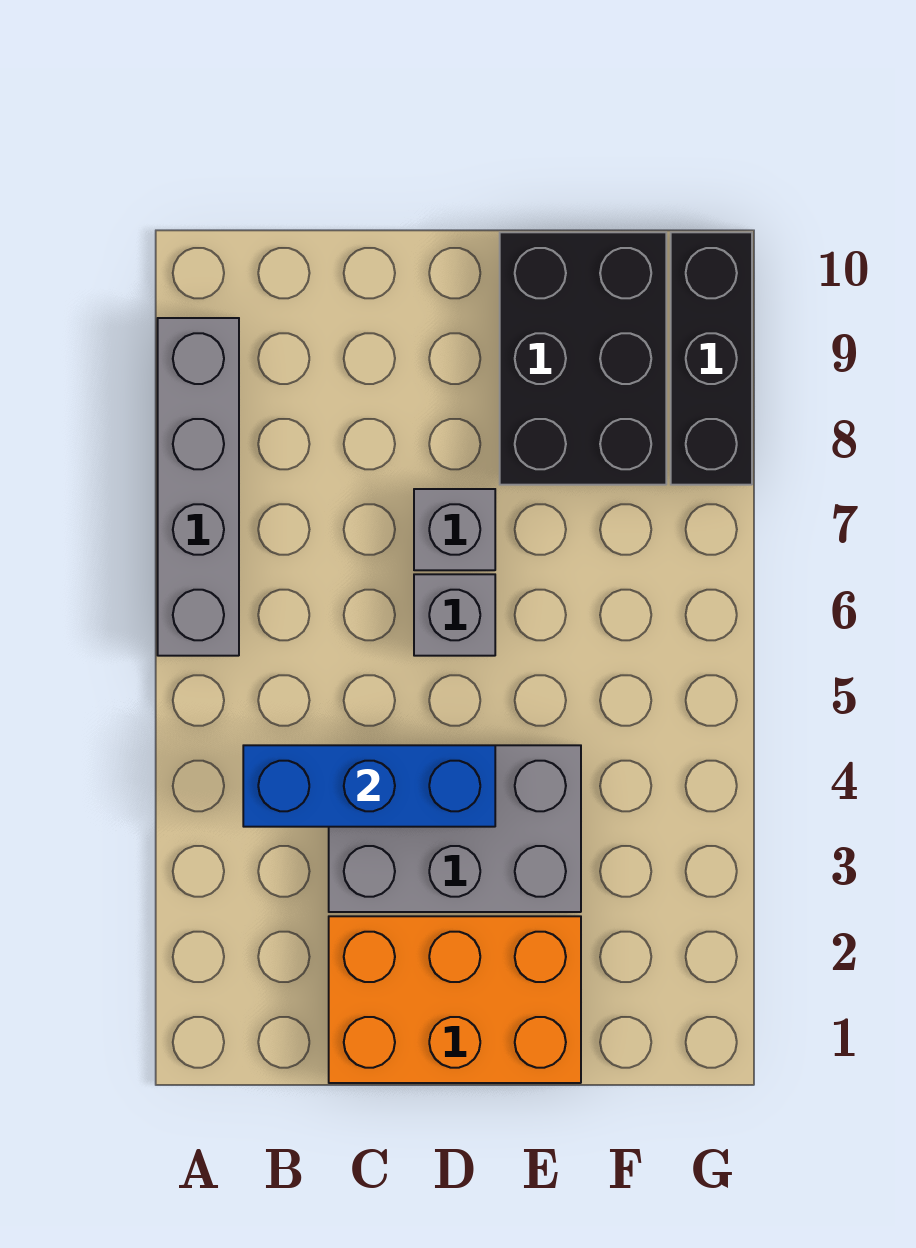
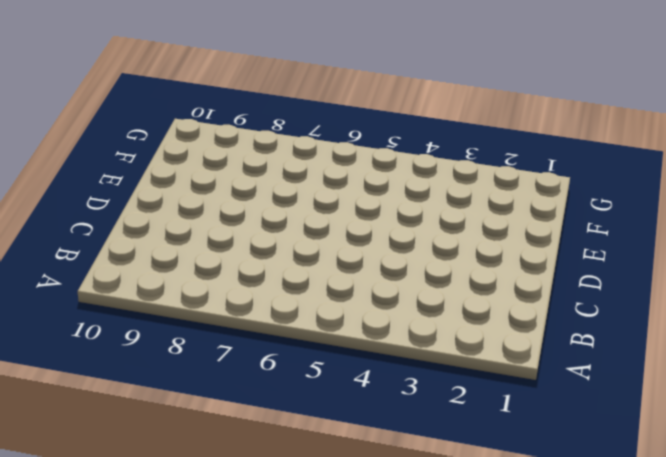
none -> grey brick A6:A9 level 1
none -> orange brick C1:E2 level 1

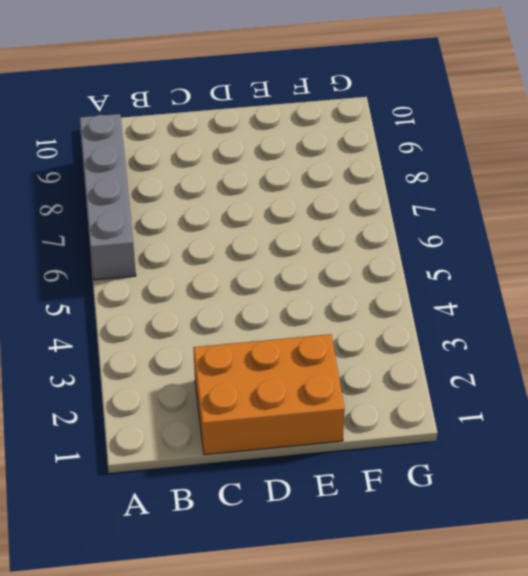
none -> grey brick C3:E4 level 1
none -> grey brick D6 level 1

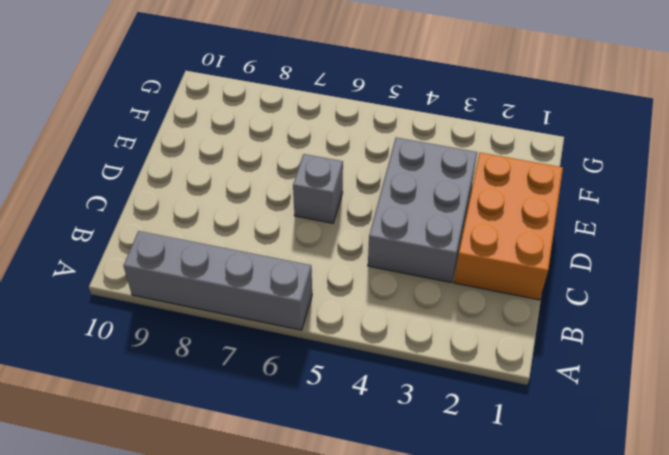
none -> grey brick D7 level 1
none -> black brick E8:F10 level 1

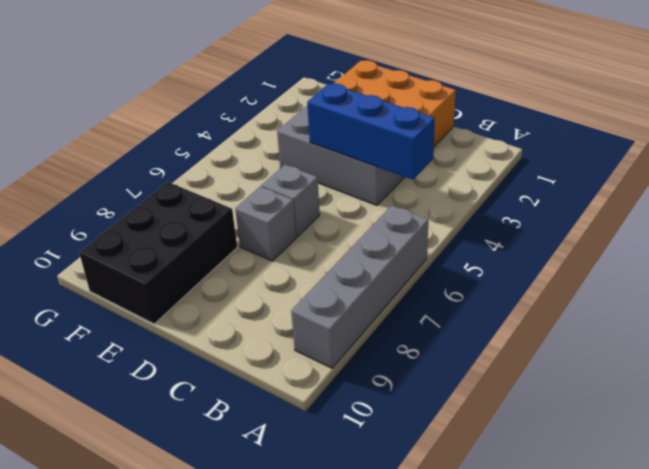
none -> black brick G8:G10 level 1

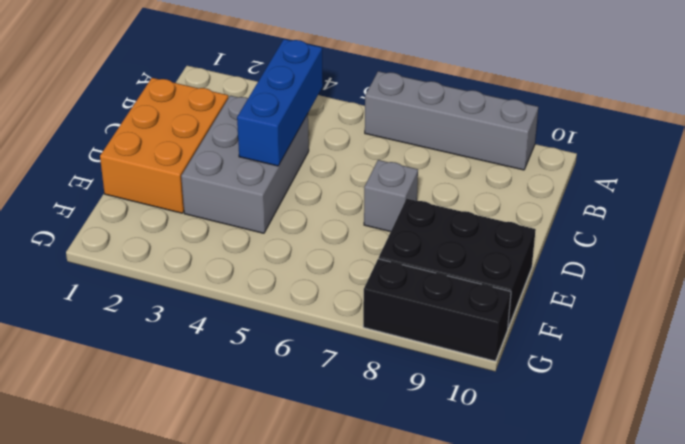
none -> grey brick D6 level 1

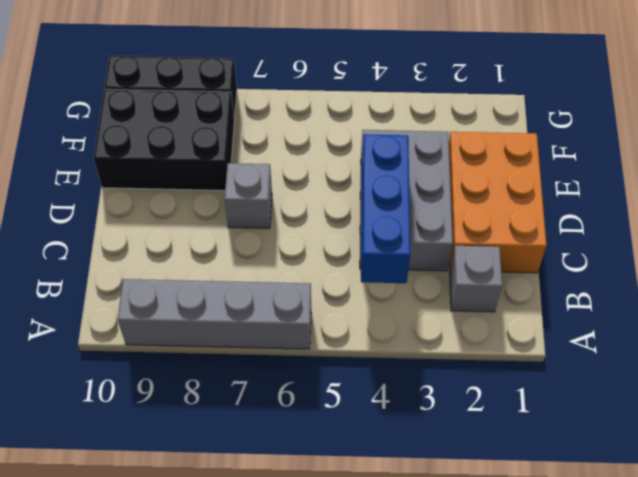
grey brick B2 level 1 -> grey brick D6 level 1

